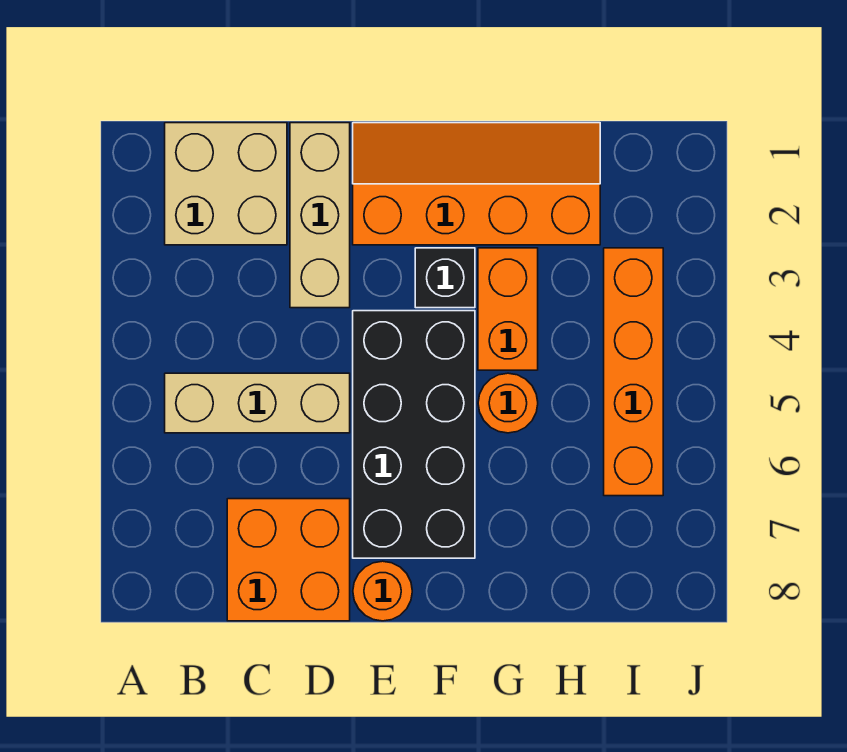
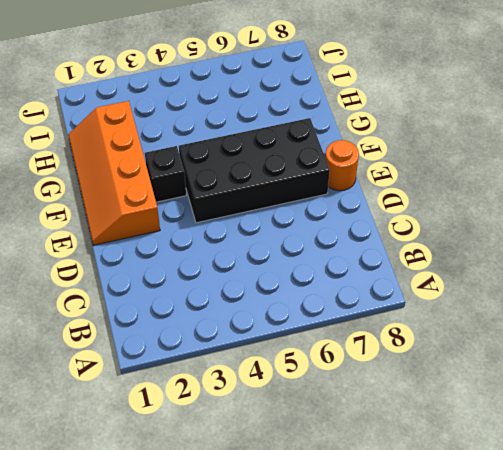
none -> tan brick B1:C2 level 1
none -> tan brick B5:D5 level 1

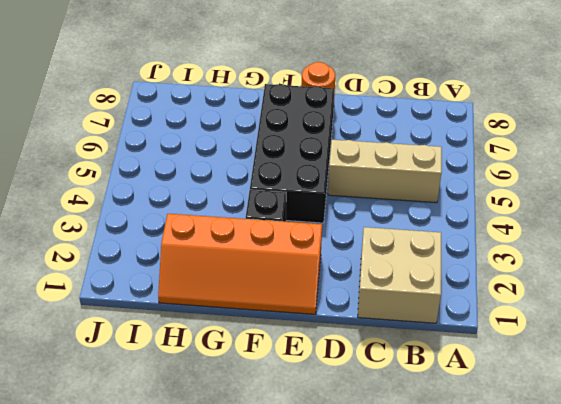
none -> orange brick C7:D8 level 1
none -> tan brick D1:D3 level 1

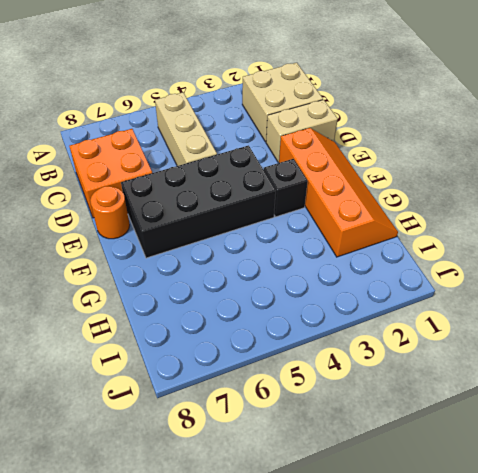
tan brick D1:D2 level 1 -> tan brick D1:D3 level 1
none -> orange brick G3:G4 level 1
none -> orange round brick G5 level 1

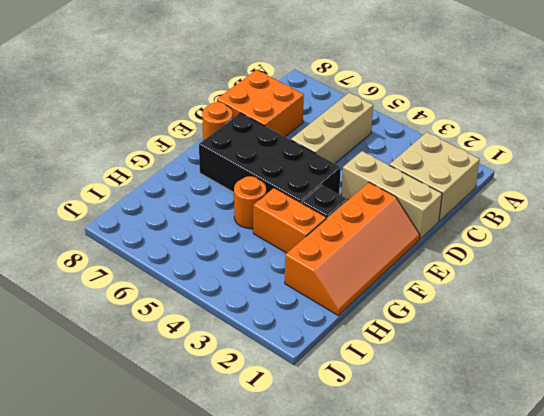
none -> orange brick I3:I6 level 1

